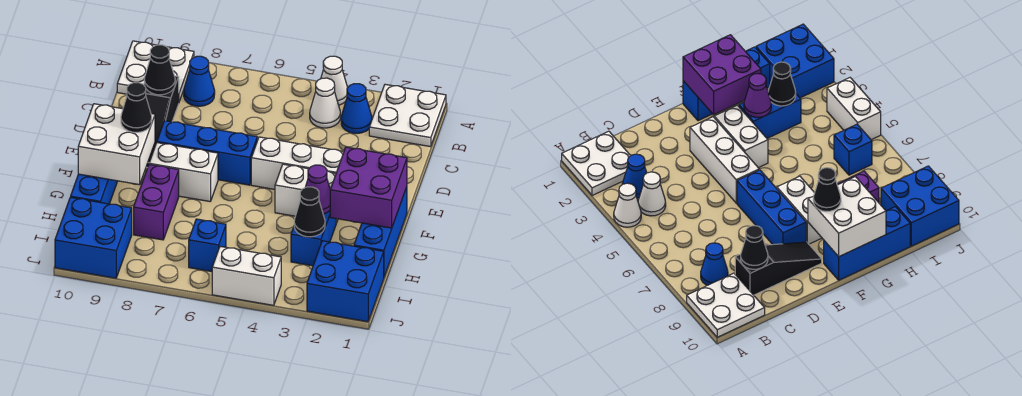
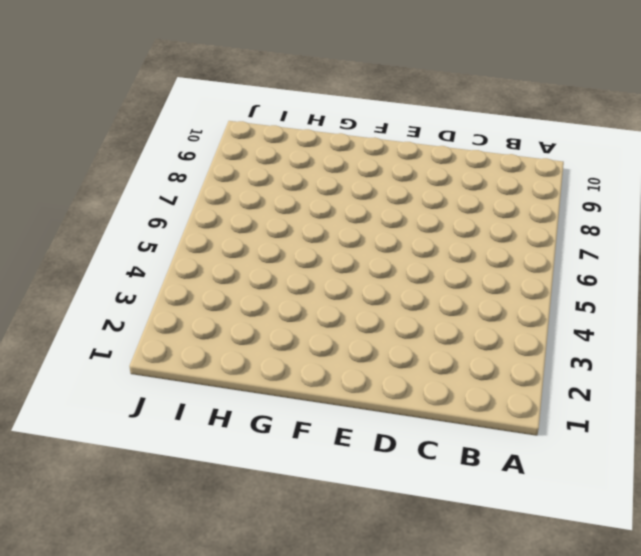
none -> white plate A1:B2 level 1
none -> white cone A4 level 1
none -> white plate A9:B10 level 1

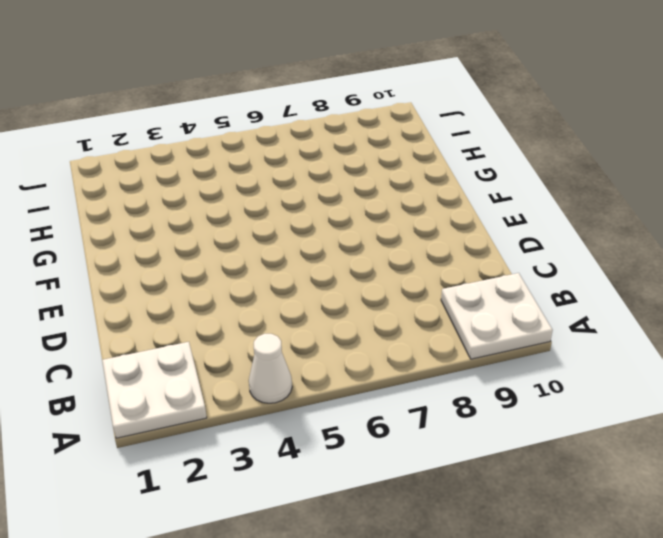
none -> blue cone B3 level 1
none -> white cone B4 level 1
none -> blue cone B8 level 1

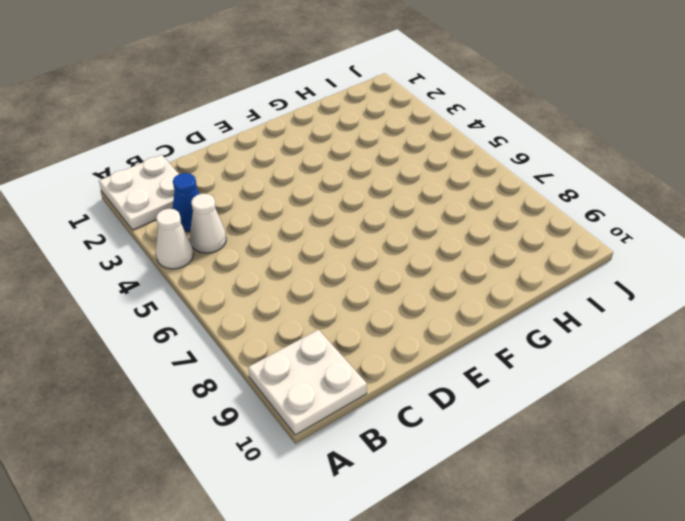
none -> blue cone B8 level 1
none -> black slope C9:E9 level 1 top C
none -> white brick E3:E5 level 1

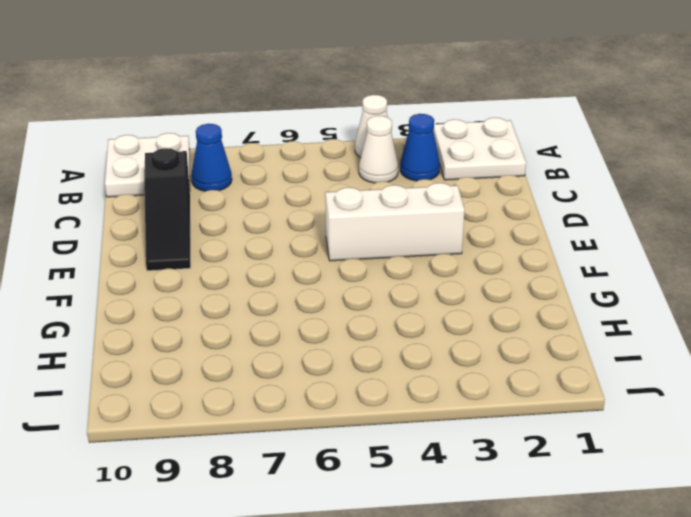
none -> blue brick E6:E8 level 1
none -> blue brick F1:H1 level 1
none -> white brick F3:F4 level 1

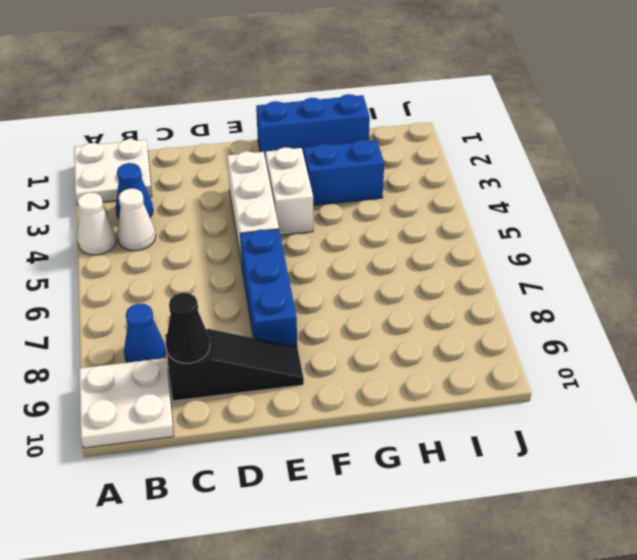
none -> white brick F7:F8 level 1
none -> blue brick F10:H10 level 1
none -> purple brick G8:H8 level 1

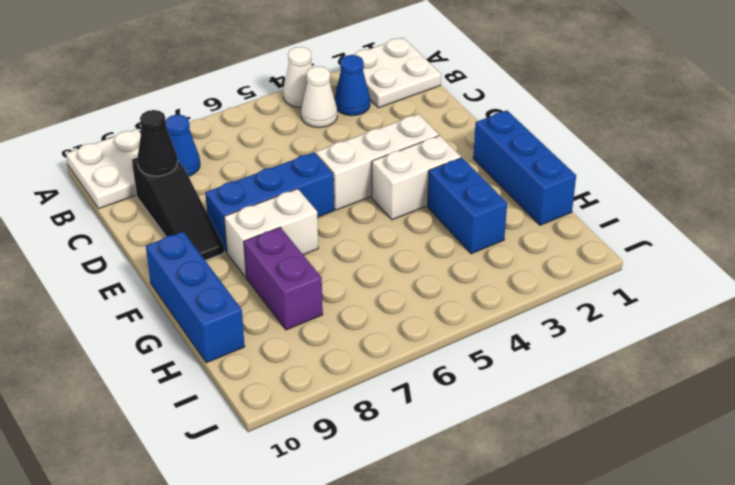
none -> blue brick I1:J2 level 1
none -> blue brick I6 level 1
none -> blue brick I9:J10 level 1

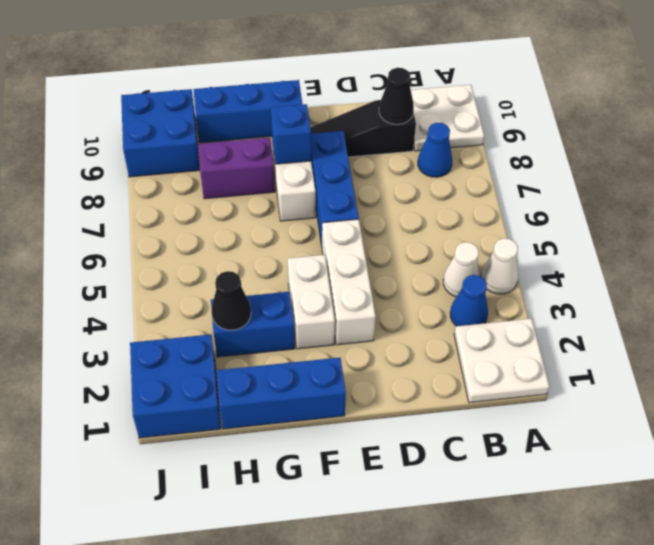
blue brick F8 level 2 -> blue brick I6 level 1
none -> white brick J4:J5 level 1
none -> purple brick F1:G2 level 2
none -> white brick F9:G10 level 2

